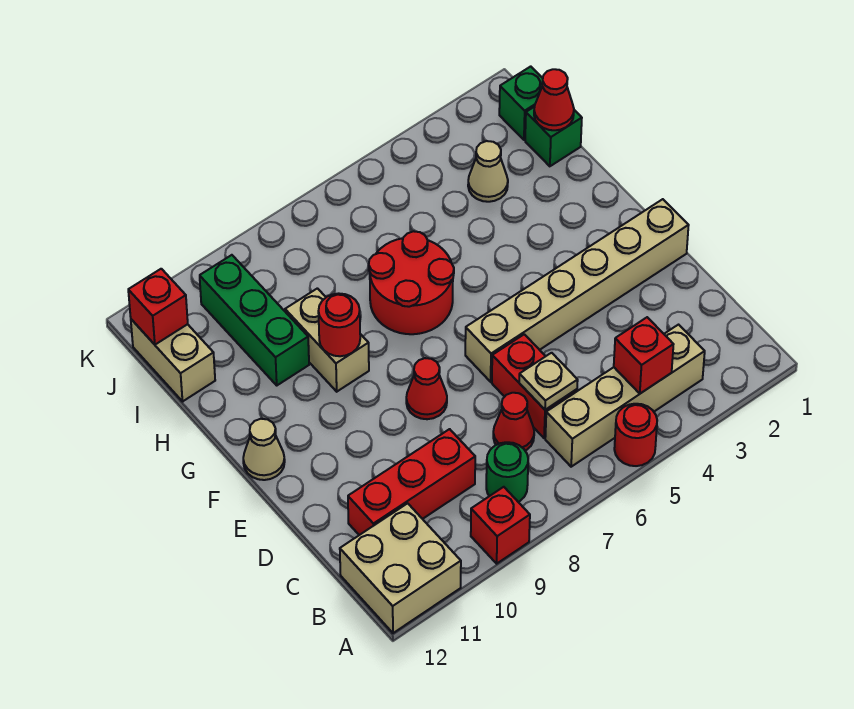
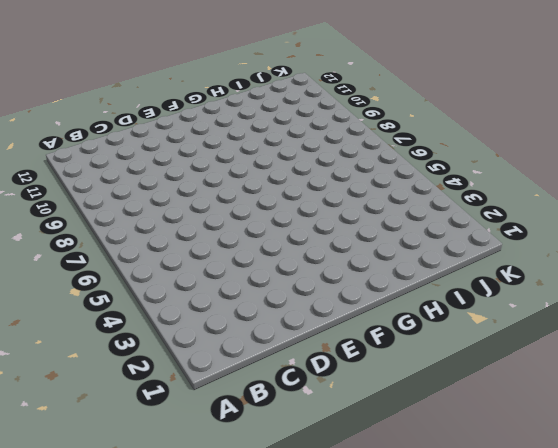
none -> red round brick A5 level 1
none -> red brick A9 level 1
none -> tan brick A11:B12 level 1

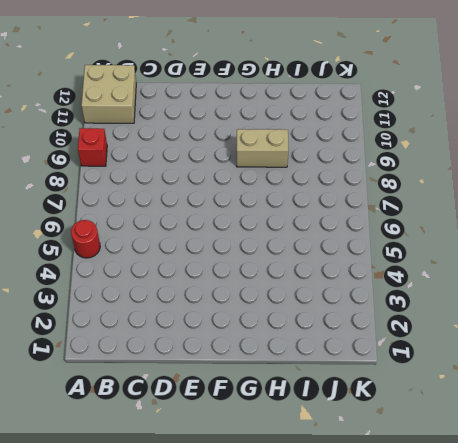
none -> tan brick B3:B6 level 1
none -> green round brick B8 level 1
none -> red brick C6:D6 level 1

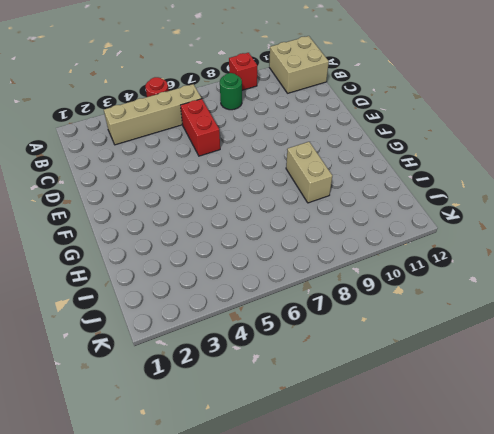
none -> red cone C7 level 1
none -> red brick C9:C11 level 1
none -> tan brick E1:E6 level 1

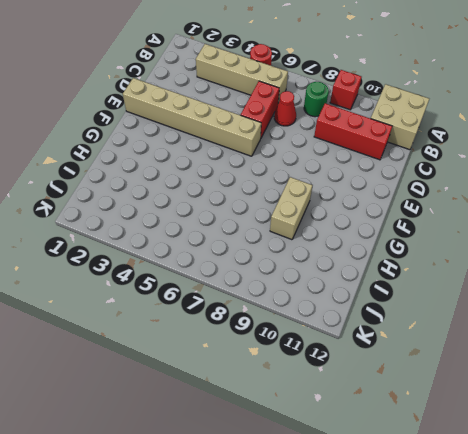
none -> red cone E8 level 1
none -> tan cone F12 level 1
none -> red round brick G6:H7 level 1

